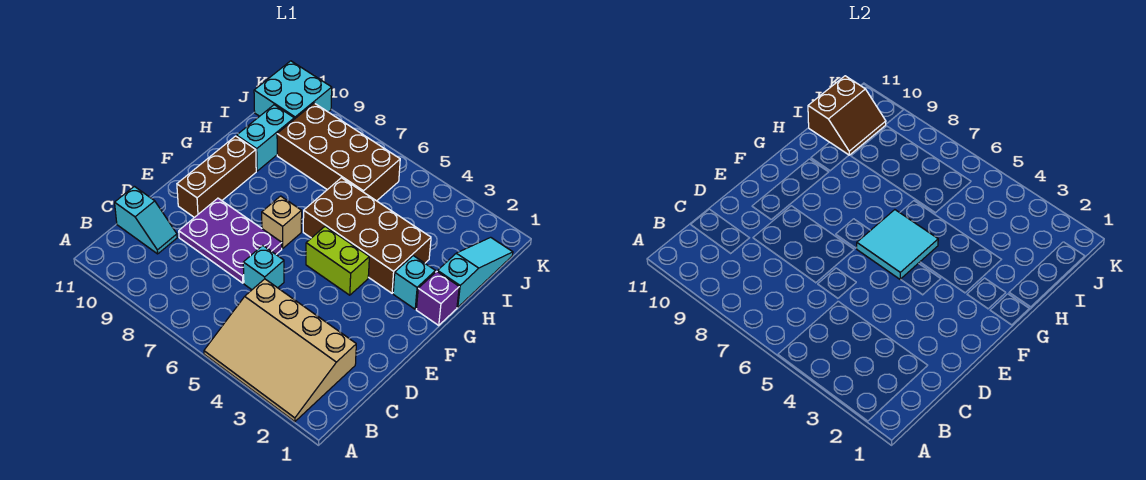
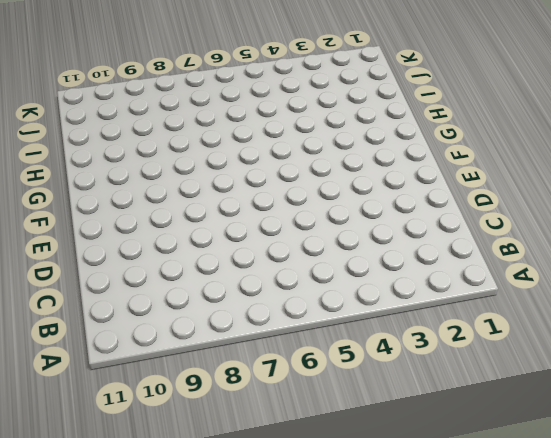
none -> tan slope A2:C5 level 1 top C
none -> cyan slope C10:C11 level 1 top 11
none -> cyan brick D6 level 1

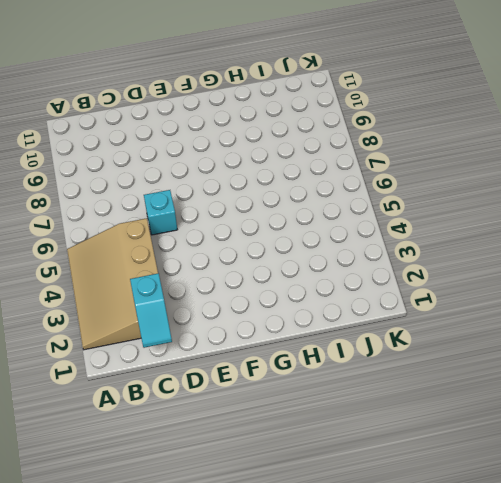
cyan slope C1:C2 level 2 top 2 -> cyan slope C10:C11 level 1 top 11
none -> purple plate D7:E9 level 1
none -> brown brick E10:G10 level 1
none -> lime brick F4:F5 level 1

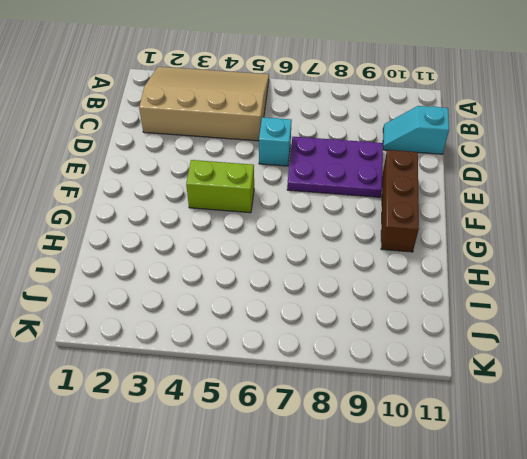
none -> tan brick F7 level 1
none -> purple brick G1 level 1
none -> cyan brick G2 level 1

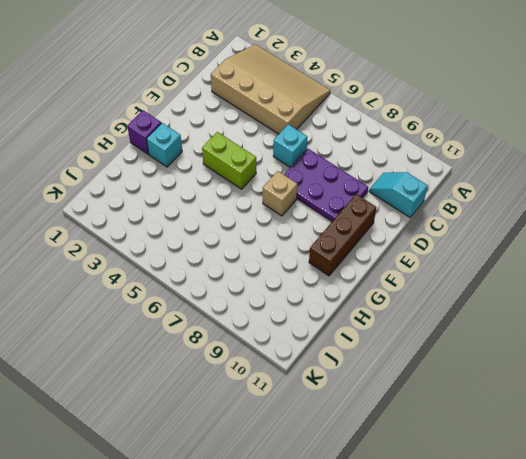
none -> brown brick G3:H6 level 1
none -> cyan slope H1:J1 level 1 top H
none -> cyan brick H10:I10 level 1

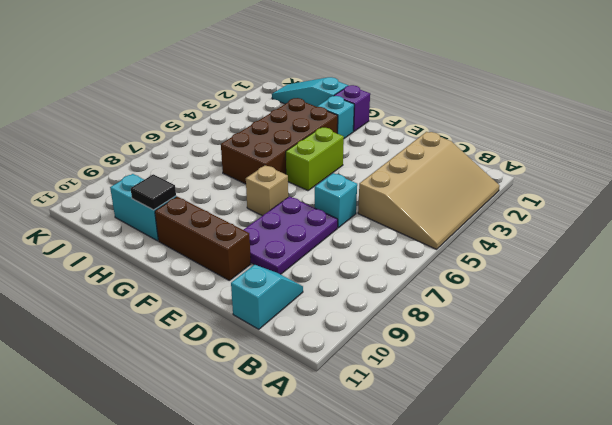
black tile H10 level 2 -> none
none -> brown brick I6:J9 level 1
none -> cyan brick J10:K11 level 1
none -> cyan tile F5:G6 level 2

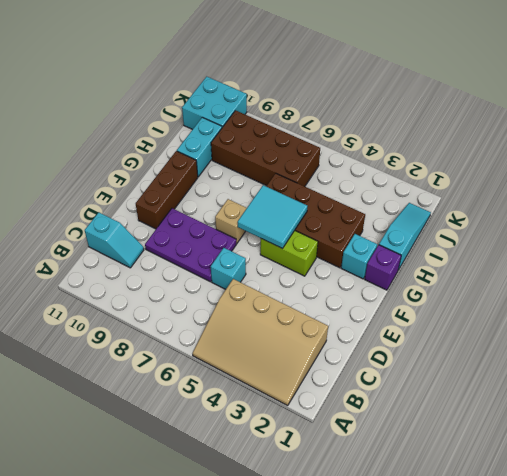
none -> brown slope I10:J11 level 2 top 11

